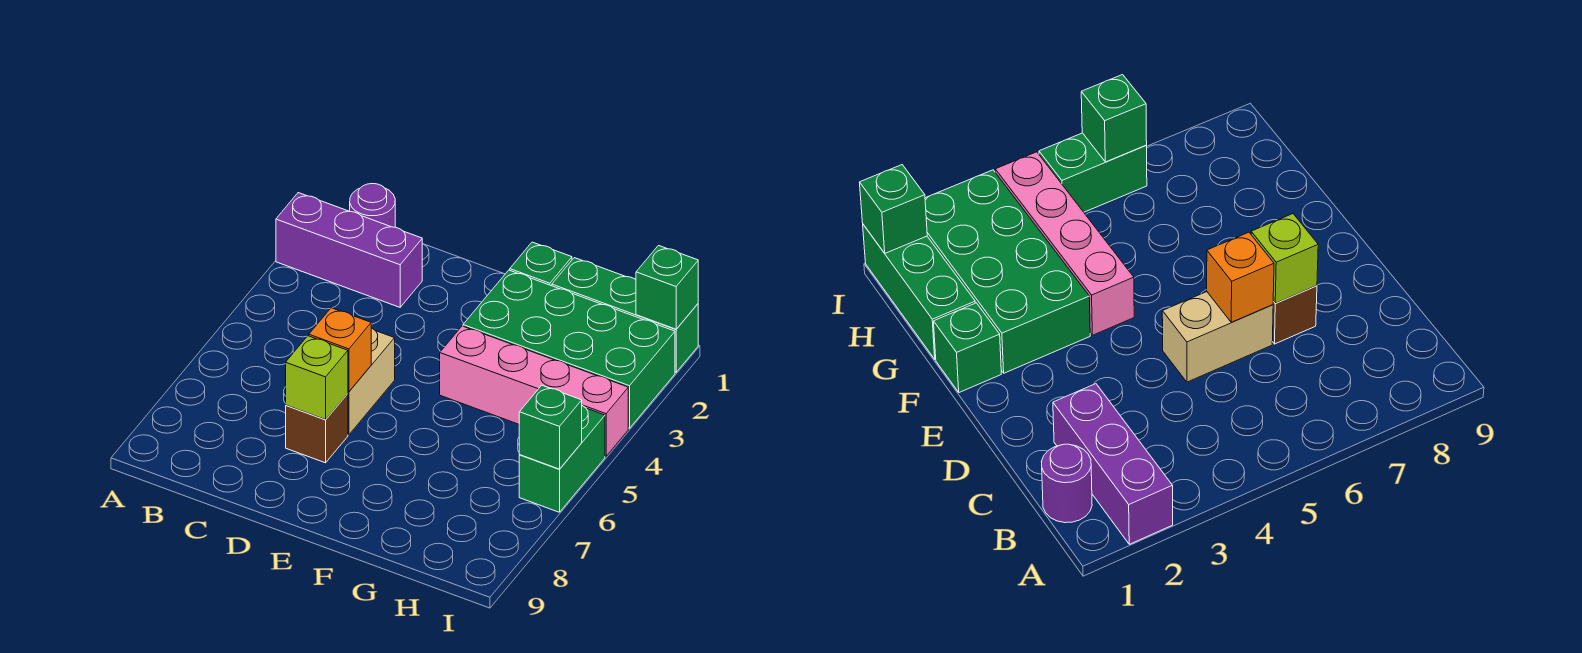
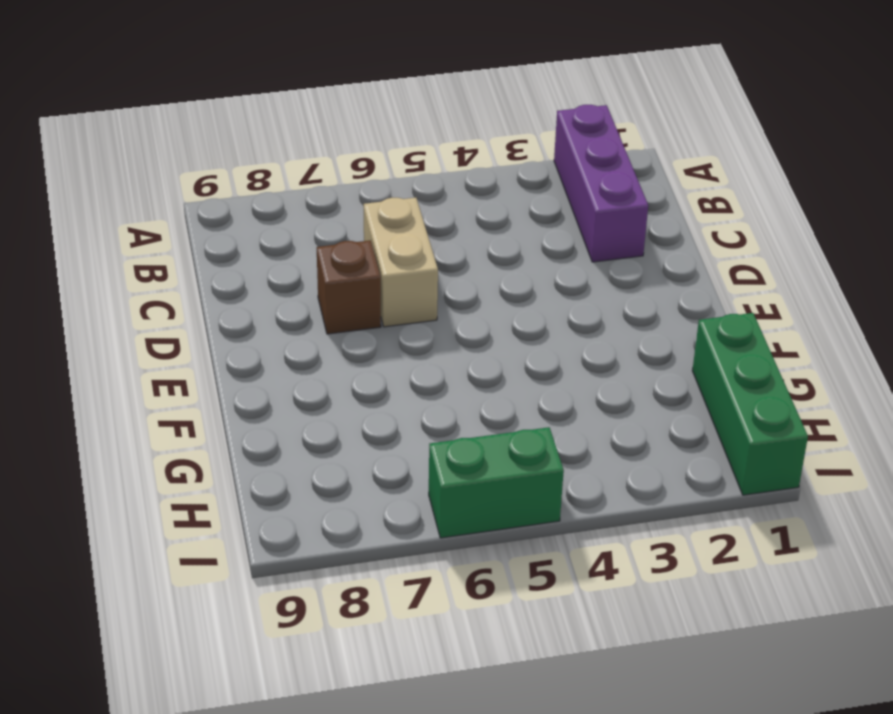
tan brick C6:D6 level 1 -> tan brick D5:D6 level 1
none -> purple round brick B1 level 1
none -> green brick F1 level 1
none -> green brick F2:I3 level 1

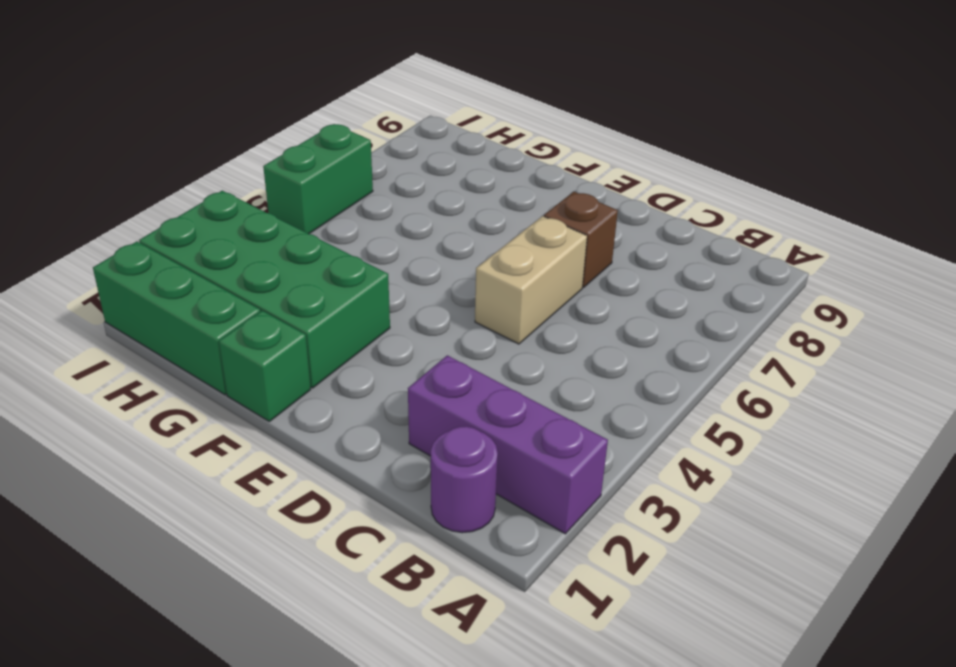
none -> pink brick F4:I4 level 1
none -> orange brick D6 level 2
none -> lime brick D7 level 2

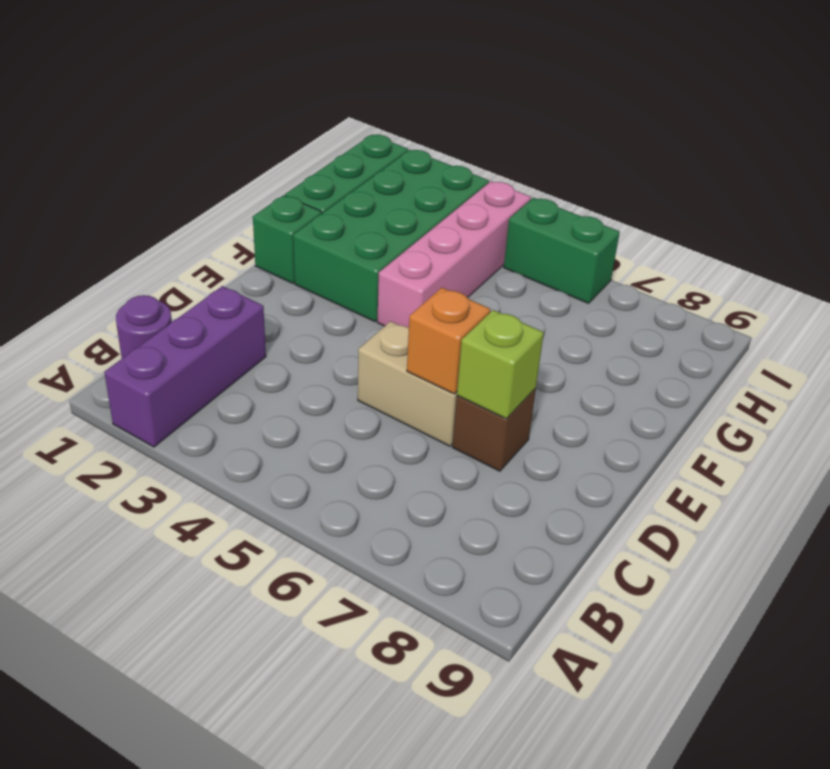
none -> green brick I1 level 2
none -> green brick I6 level 2

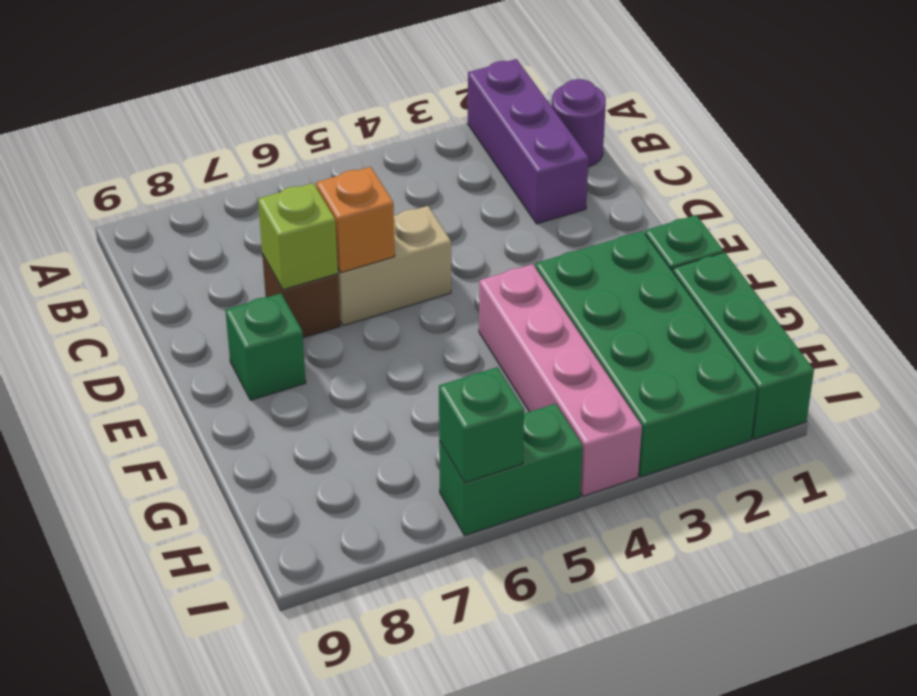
green brick E8 level 1 -> green brick I1 level 2

